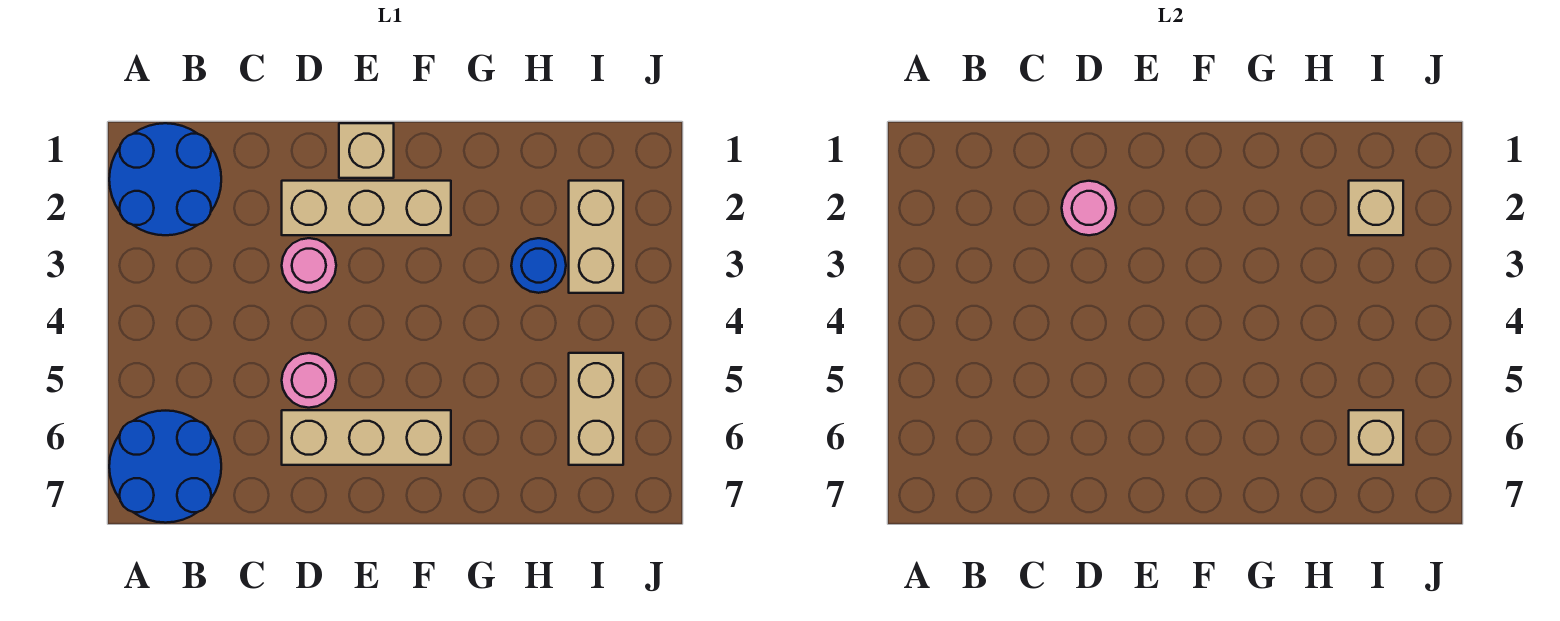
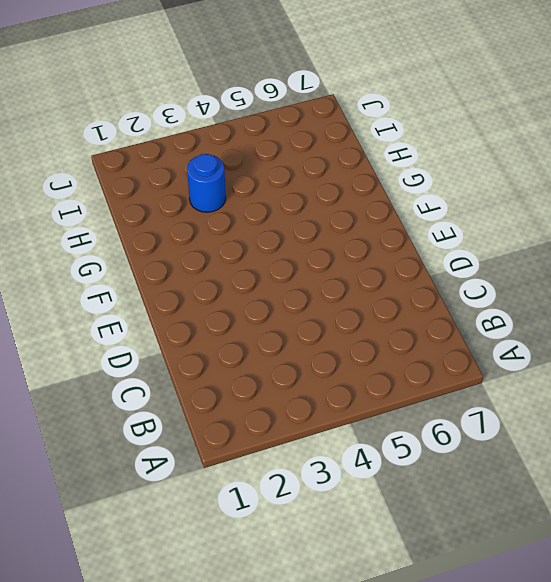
none -> blue round brick A1:B2 level 1
none -> blue round brick A6:B7 level 1
none -> tan brick D2:F2 level 1

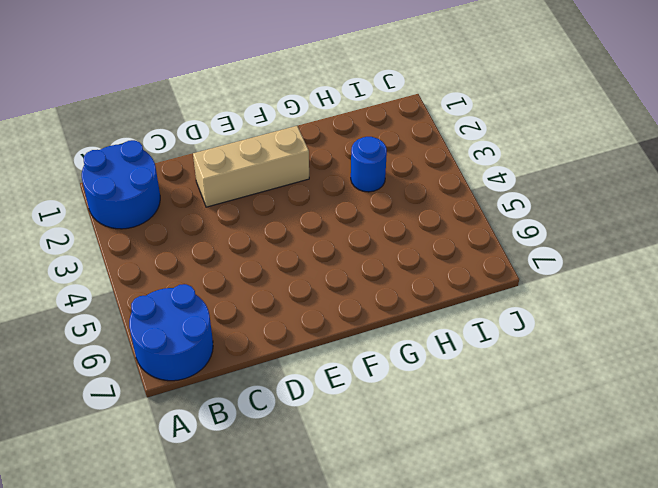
none -> pink round brick D3 level 1
none -> pink round brick D5 level 1
none -> tan brick D6:F6 level 1

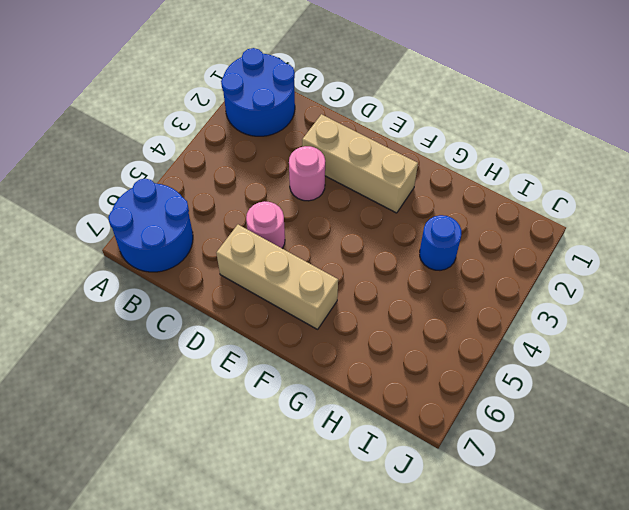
none -> tan brick E1 level 1
none -> tan brick I2:I3 level 1
none -> tan brick I5:I6 level 1

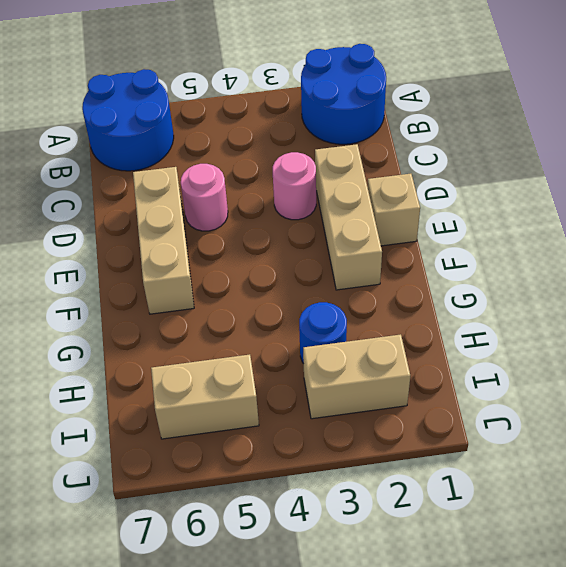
none -> pink round brick D2 level 2
none -> tan brick I2 level 2
none -> tan brick I6 level 2

